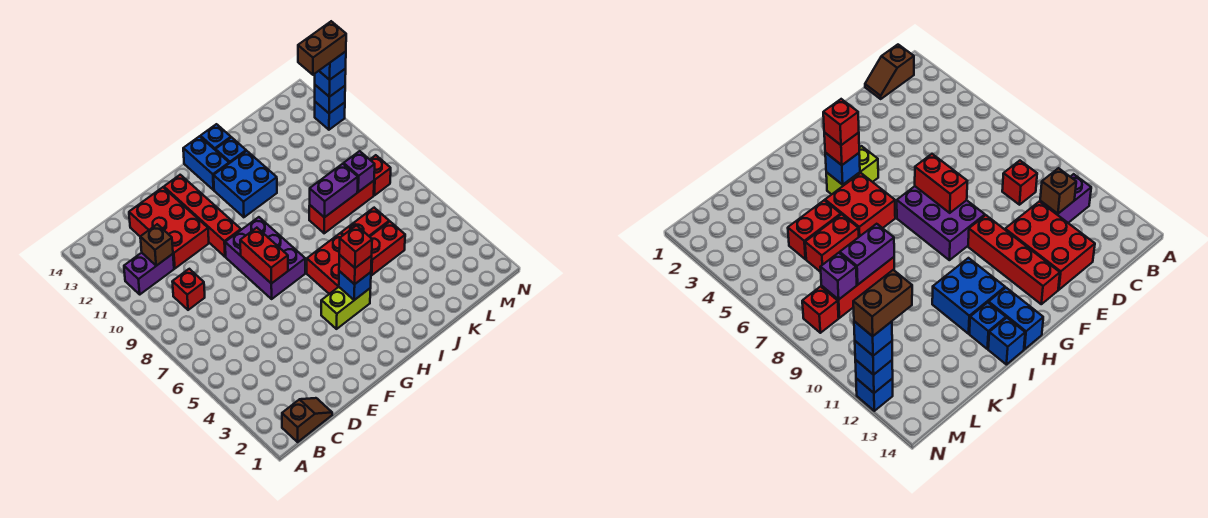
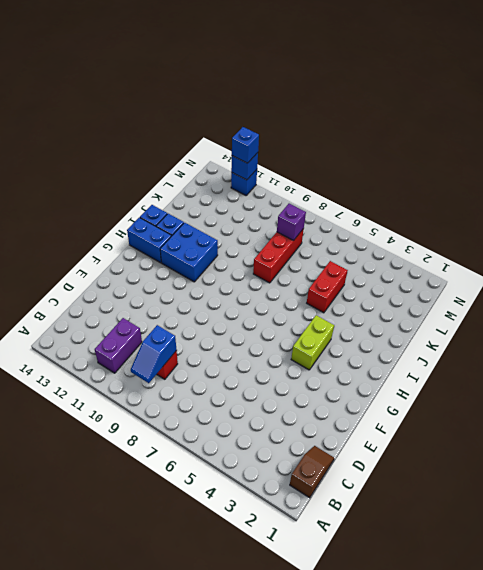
blue slope B9:C9 level 2 top C -> none
none -> red brick D11:E13 level 1
none -> purple brick F7:G9 level 1
none -> red brick F10:F13 level 1

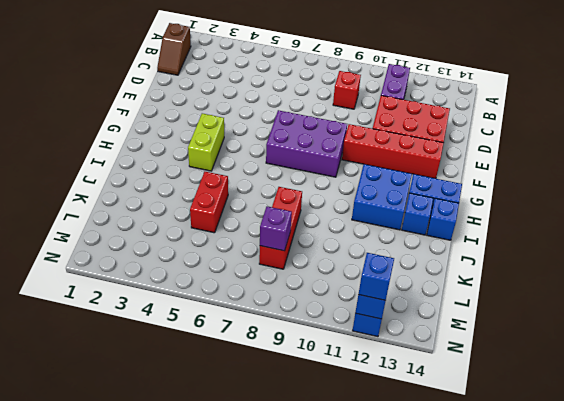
none -> red brick H5:I6 level 1
none -> red brick J6:K6 level 1
none -> red brick M8 level 1

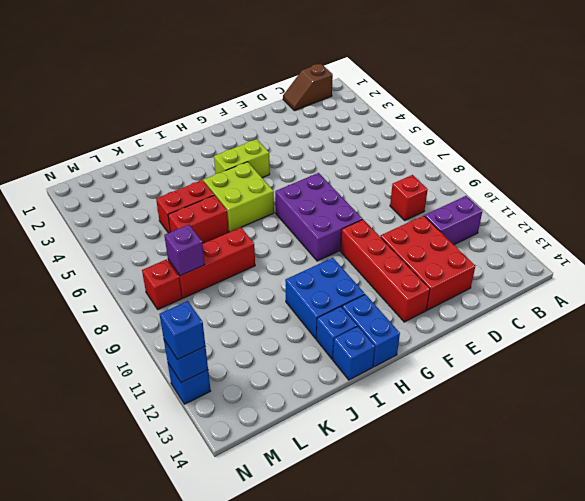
lime brick H5:I6 level 1 -> red brick H5:I6 level 1
none -> brown brick C11 level 2
none -> red brick F7:F8 level 2
none -> blue brick H4 level 2

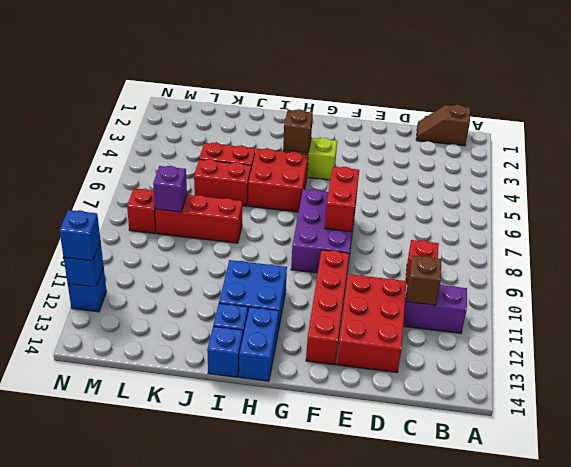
brown brick H4 level 2 -> blue brick H4 level 2
none -> purple brick J8:K8 level 2
none -> red brick H4 level 3
none -> red brick H4 level 4

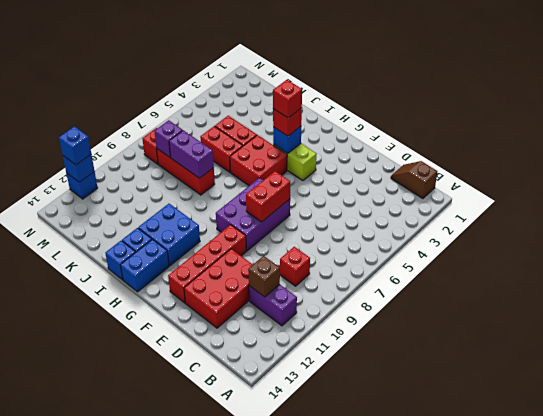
none -> blue brick N12 level 4
none -> brown brick M12:N12 level 5

